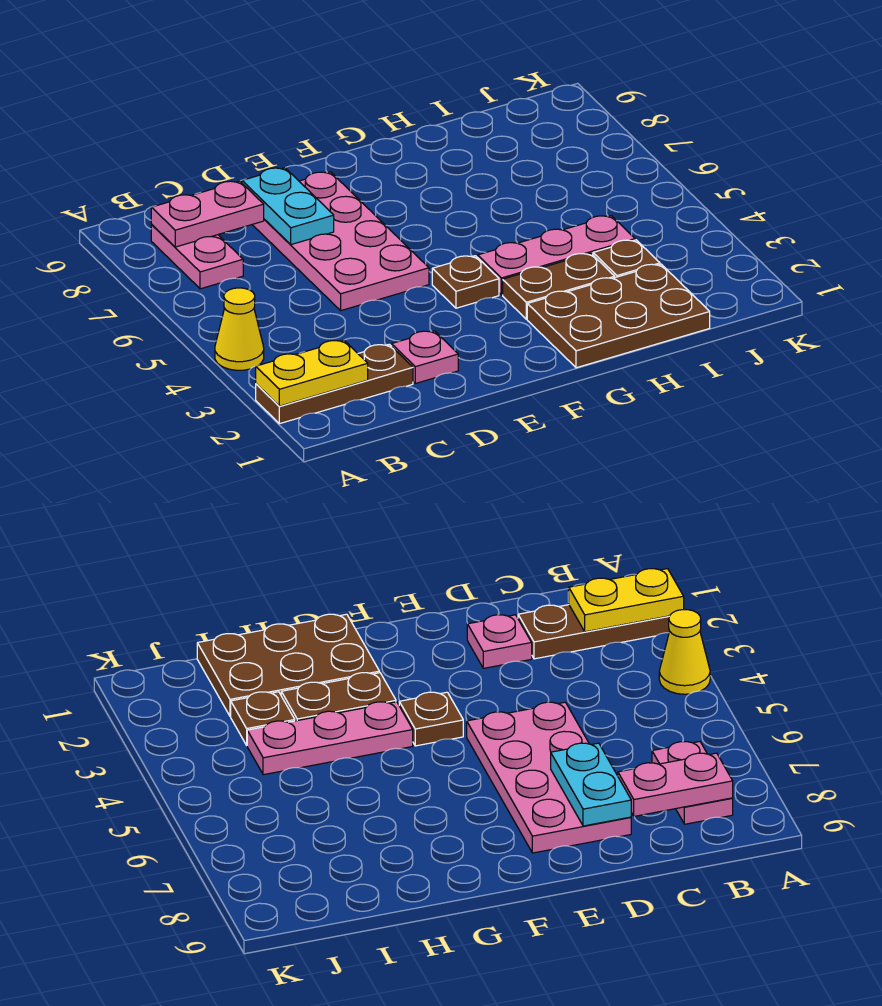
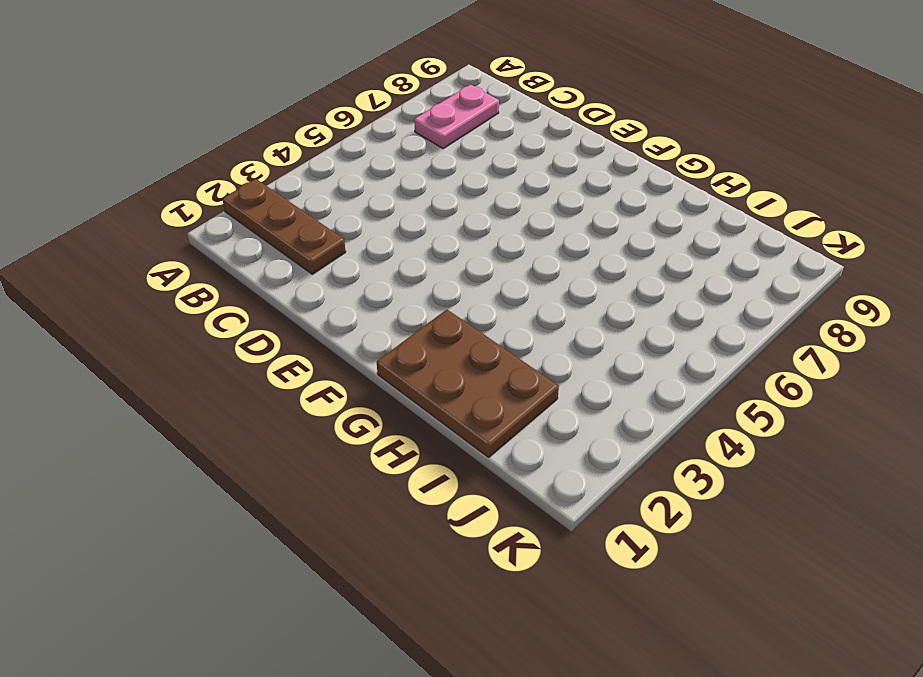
none -> yellow cone A4 level 1
none -> pink plate D2 level 1
none -> pink plate D5:E8 level 1

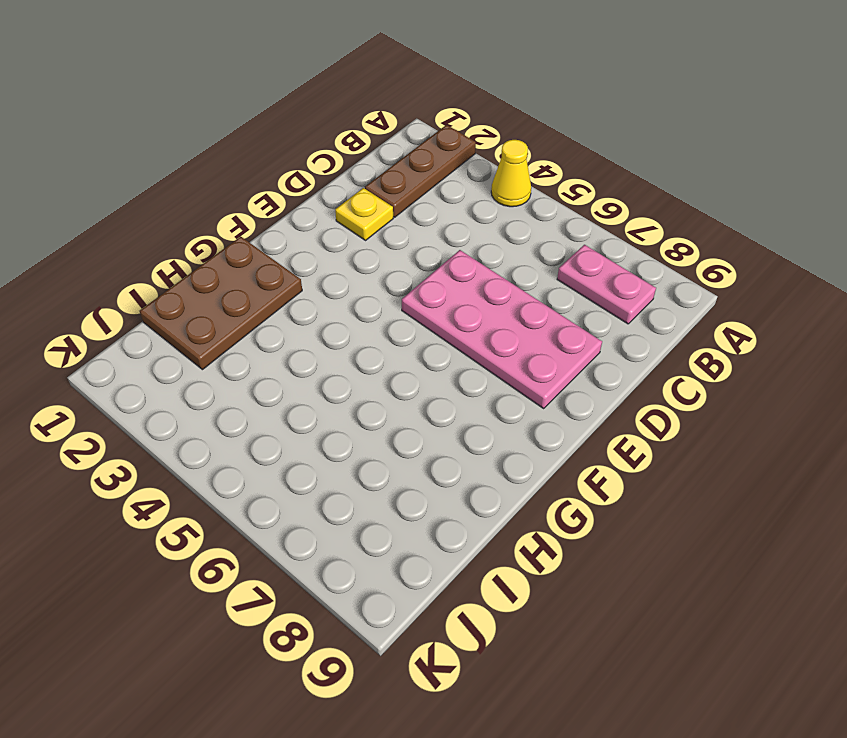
yellow plate D2 level 1 -> pink plate D2 level 1
none -> brown plate F4 level 1
none -> brown plate G3:H3 level 1
none -> pink plate G4:I4 level 1

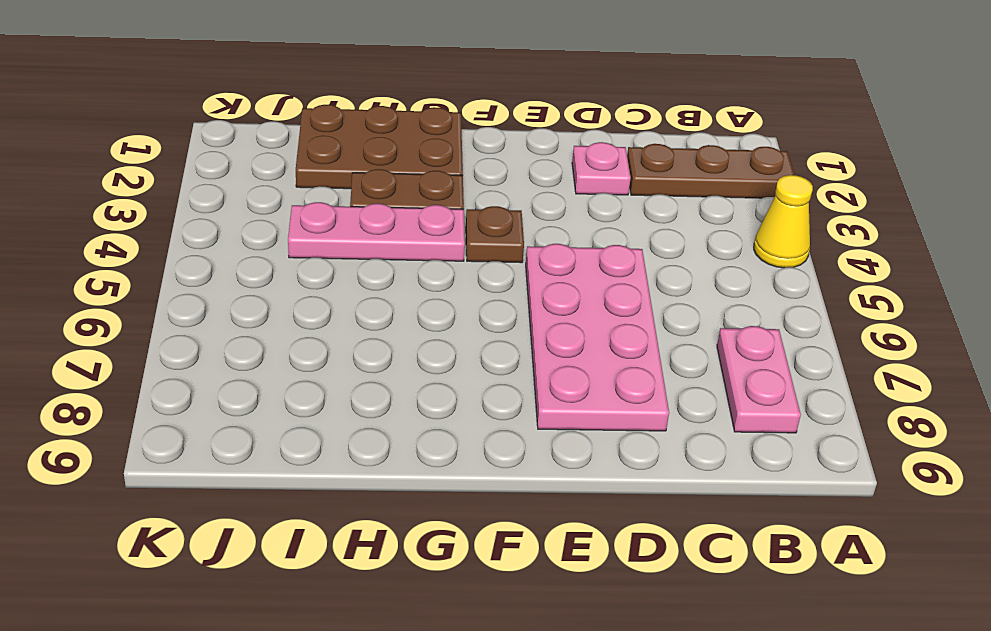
none -> brown plate I3 level 1
none -> yellow plate A2:B2 level 2
none -> pink plate B8:C8 level 2

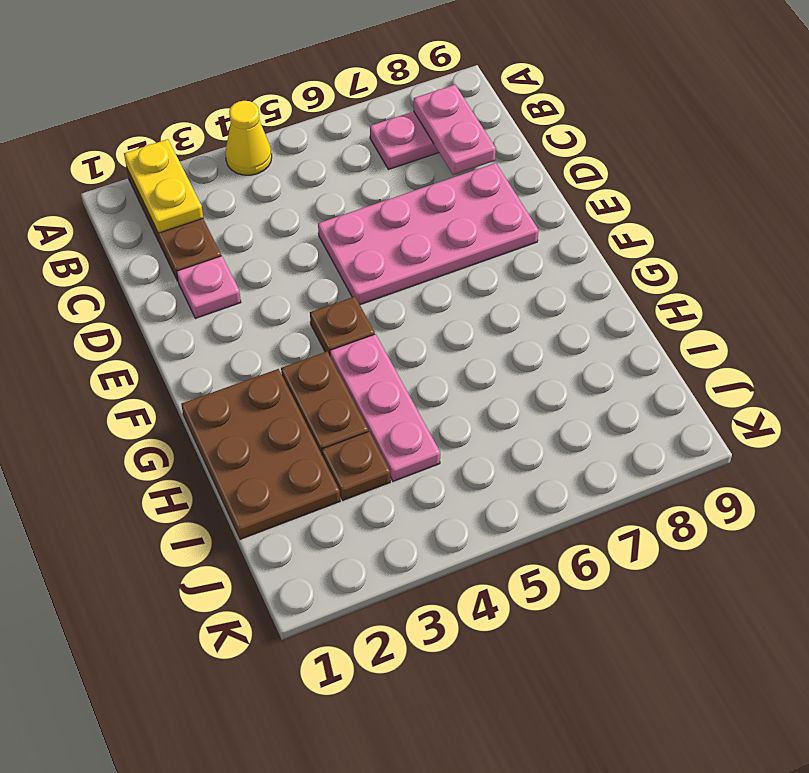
none -> cyan plate D7:D8 level 2

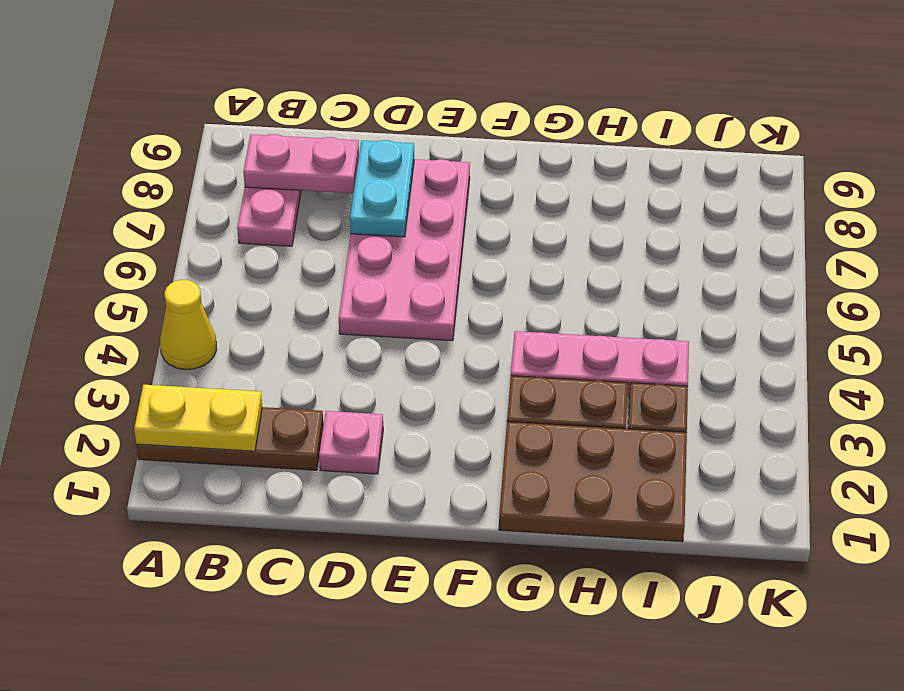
none -> brown plate F4 level 1

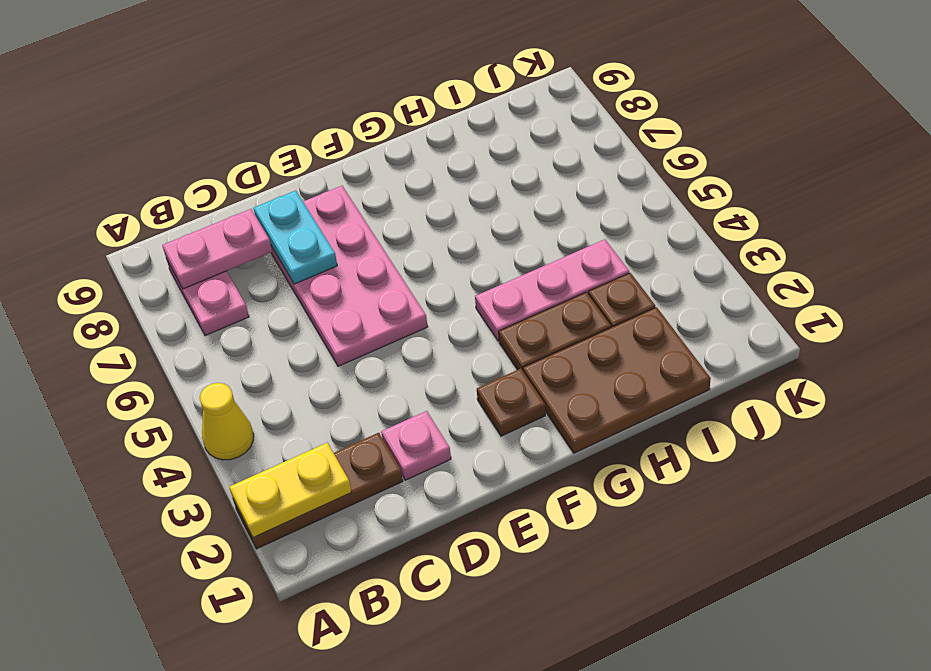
brown plate F2 level 1 -> brown plate F4 level 1

